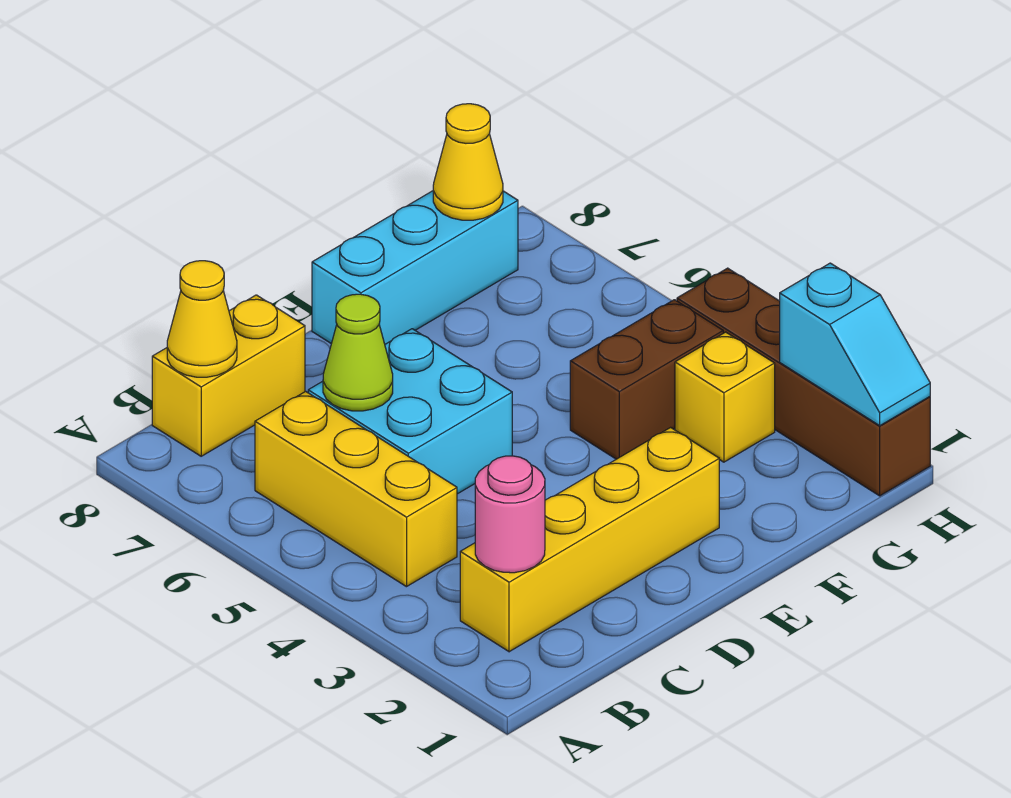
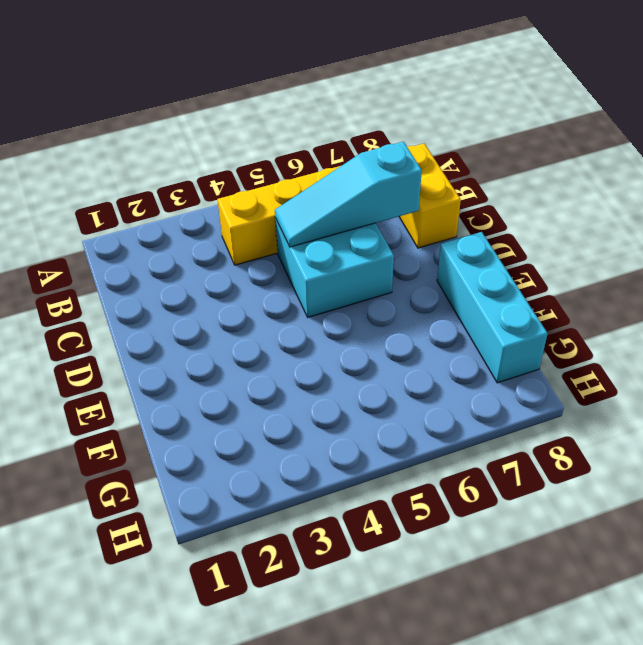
cyan slope C5:C7 level 2 top 7 -> lime cone C6 level 2
none -> yellow brick B2:E2 level 1
none -> brown brick F4:G4 level 1
none -> yellow brick G3 level 1

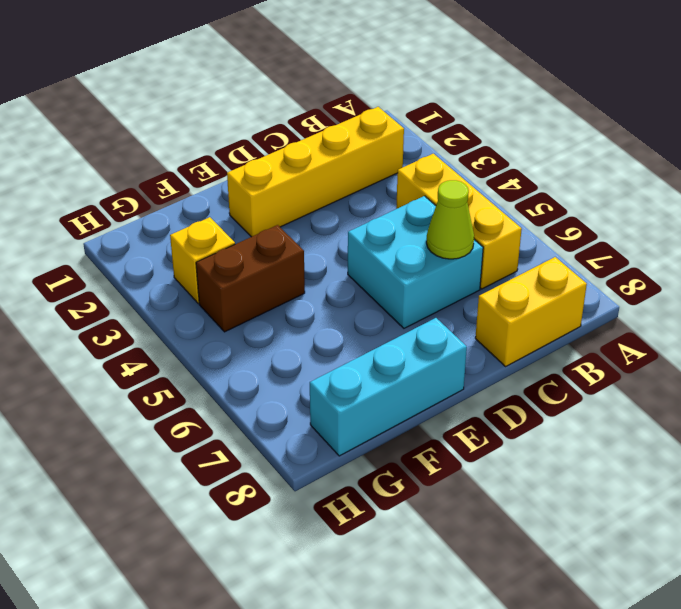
none -> brown brick H1:H4 level 1
none -> pink round brick B2 level 2
none -> yellow cone B8 level 2

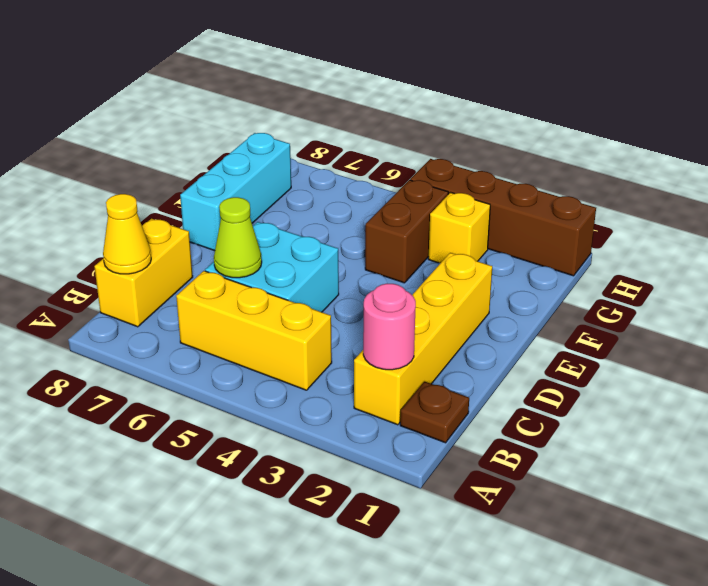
brown plate B1 level 1 -> none
none -> yellow cone G8 level 2
none -> cyan slope H1:H2 level 2 top 2

